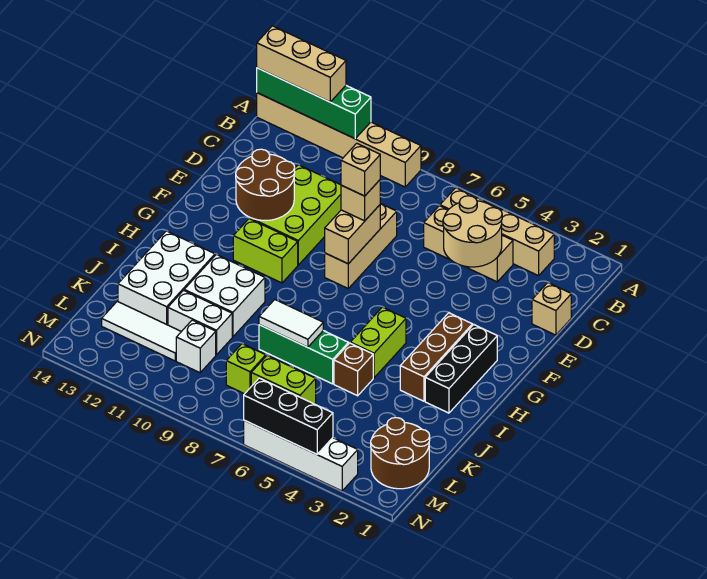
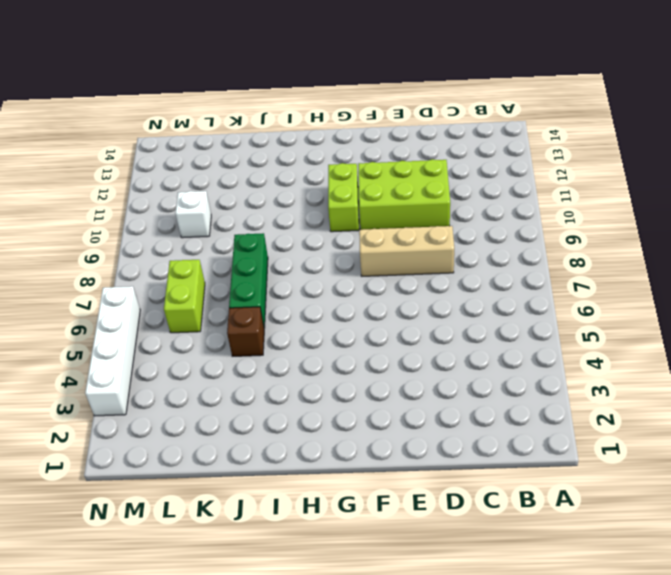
none -> tan brick A9:A14 level 1
none -> tan brick B3:B6 level 1
none -> tan brick C4:C6 level 1
none -> tan brick D1 level 1

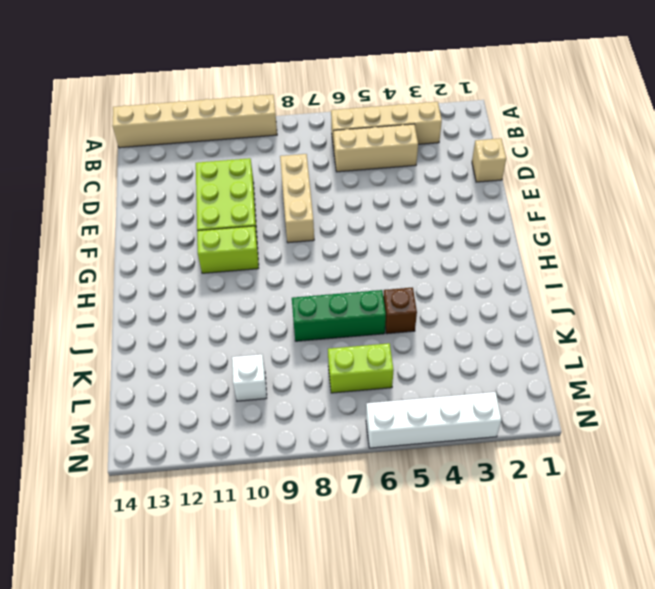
none -> black brick G2:I2 level 1
none -> brown brick G3:I3 level 1
none -> lime brick H5:I5 level 1
none -> white brick I10:J11 level 1

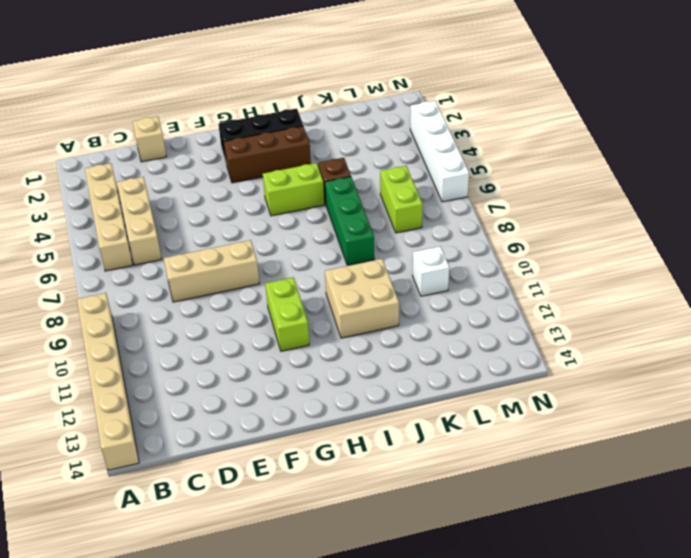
tan brick I10:J11 level 1 -> white brick I10:J11 level 1
none -> lime brick D10:F11 level 1
none -> white brick I12:K13 level 1
none -> white brick K10:K11 level 1
none -> brown round brick L1:M2 level 1

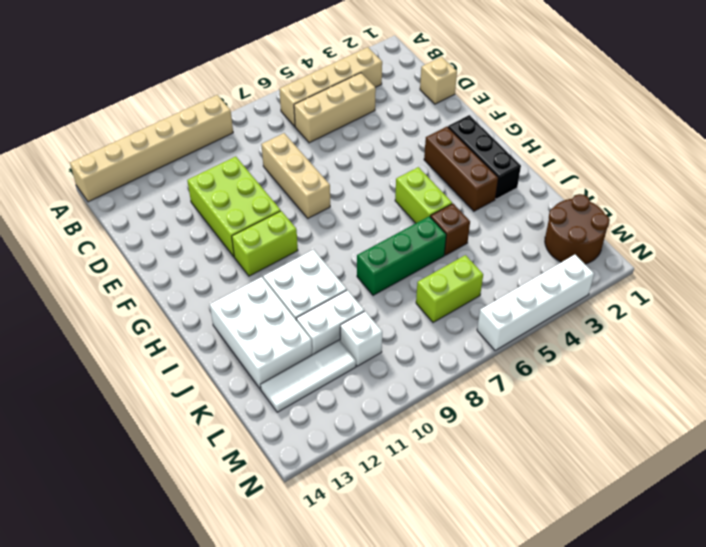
none -> lime brick L8 level 1
none -> green brick A11:A14 level 2
none -> tan round brick C4:D5 level 2
none -> tan brick E8:F8 level 2

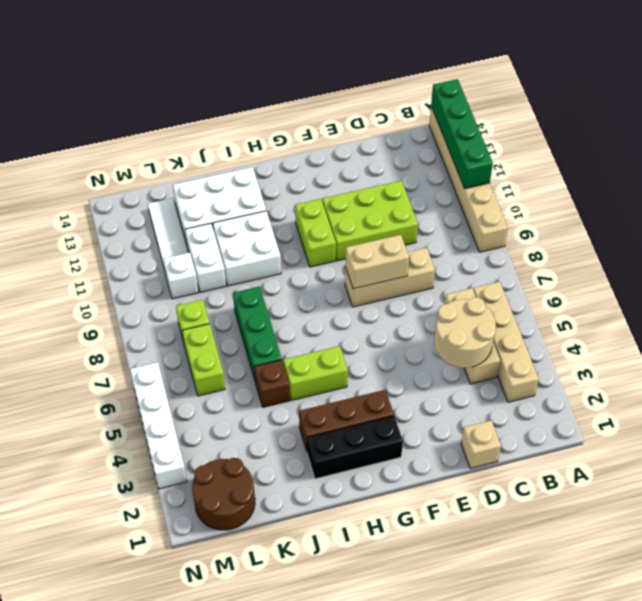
none -> brown round brick E11:F12 level 2
none -> white tile J7:J8 level 2
none -> black brick N4:N6 level 2
none -> tan brick A12:A14 level 3

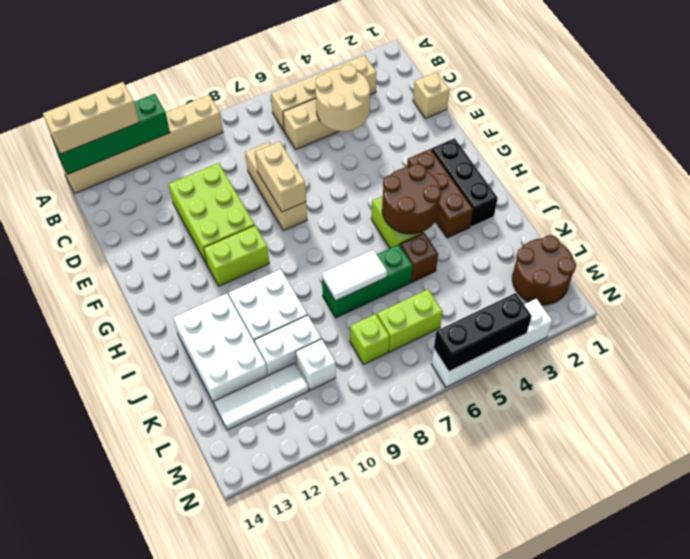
brown round brick H4:I5 level 2 -> brown round brick E11:F12 level 2
none -> tan brick E8 level 3
none -> tan brick E8 level 4

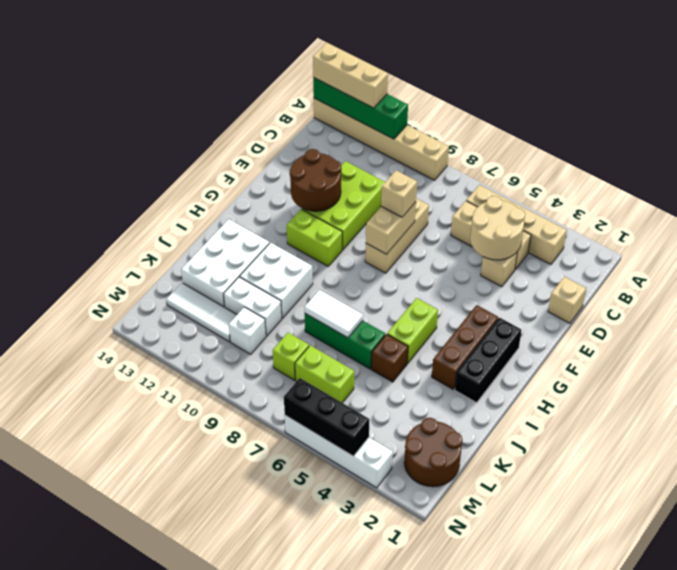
tan brick D4 level 1 -> tan brick E8 level 4

